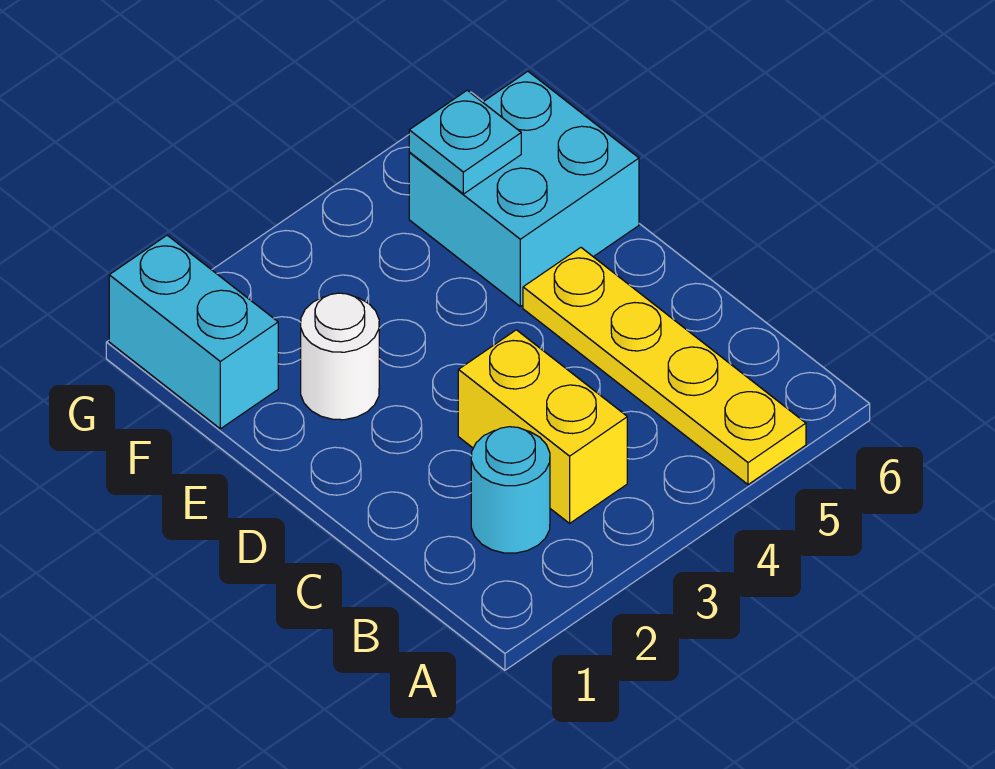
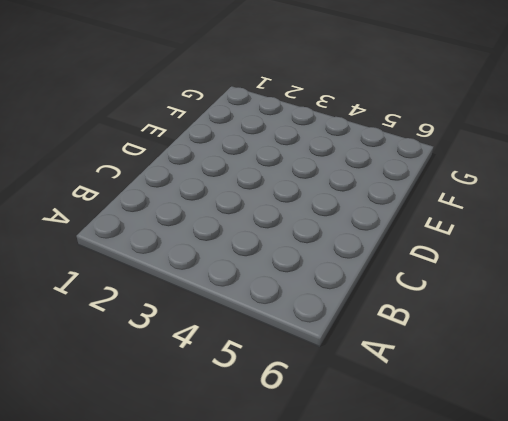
none -> yellow plate A5:D5 level 1
none -> cyan round brick B2 level 1

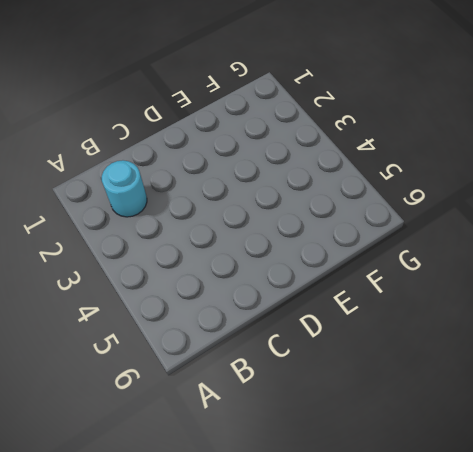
none -> yellow plate A5:D5 level 1
none -> yellow brick B3:C3 level 1

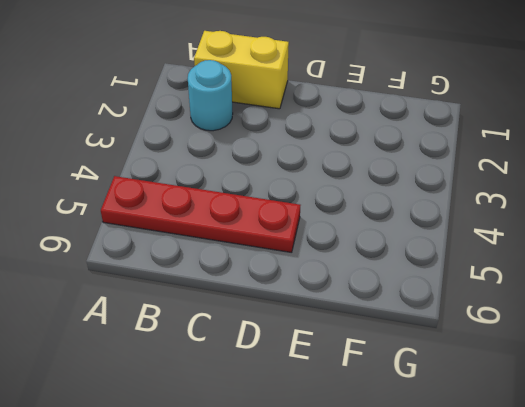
red plate A5:D5 level 1 -> yellow plate A5:D5 level 1
yellow brick B1:C1 level 1 -> yellow brick B3:C3 level 1
none -> white round brick E2 level 1
none -> cyan brick E5:F6 level 1

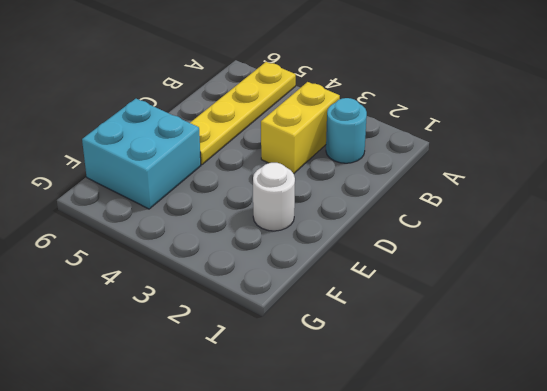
none -> cyan brick F1:G1 level 1
none -> cyan plate F5 level 2

